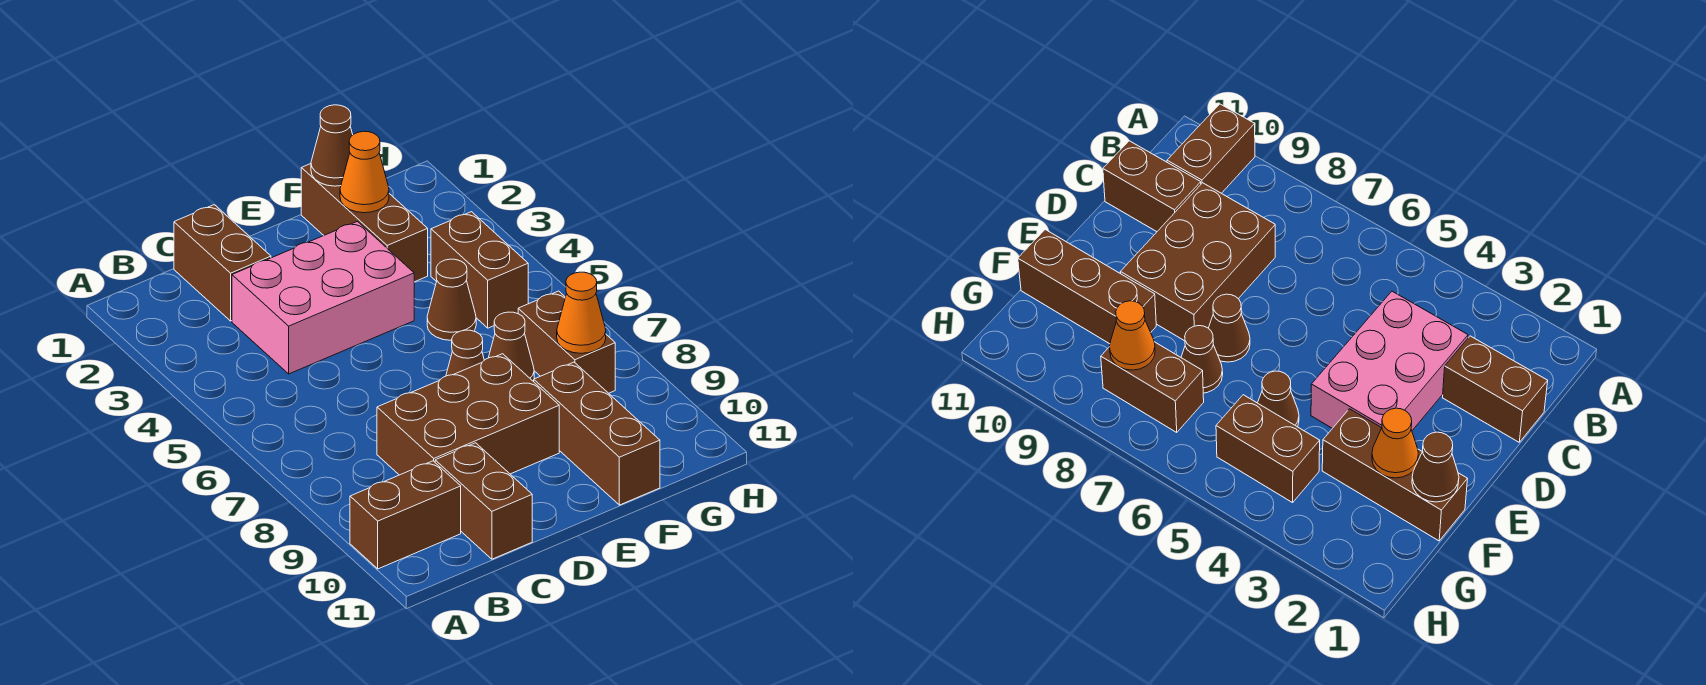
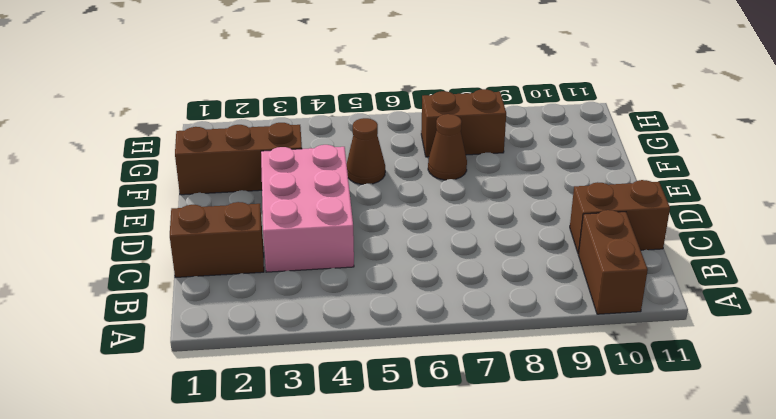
none -> brown brick C8:E9 level 1
none -> brown cone E7 level 1
none -> brown brick F9:F11 level 1

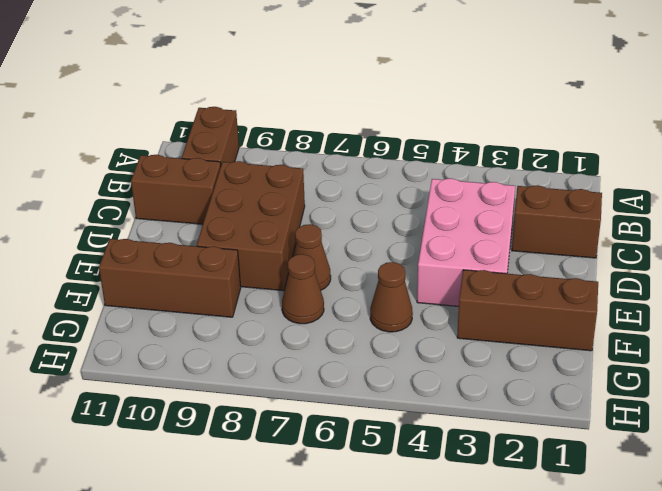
none -> brown brick G4:G5 level 1
none -> brown brick G7:G8 level 1
none -> brown cone F1 level 2

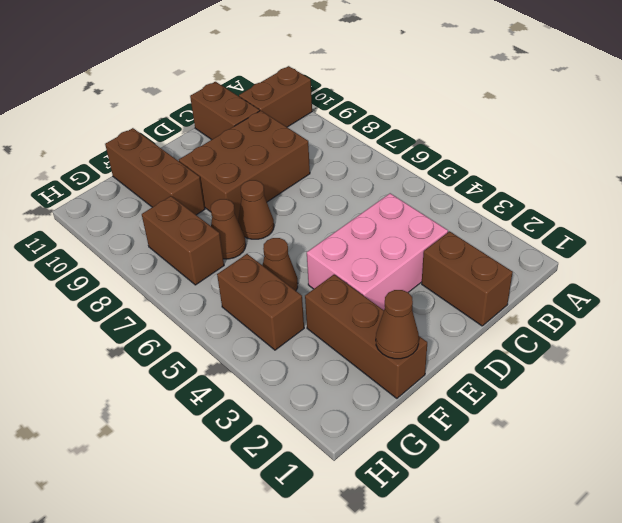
none -> orange cone F2 level 2
none -> orange cone G8 level 2

